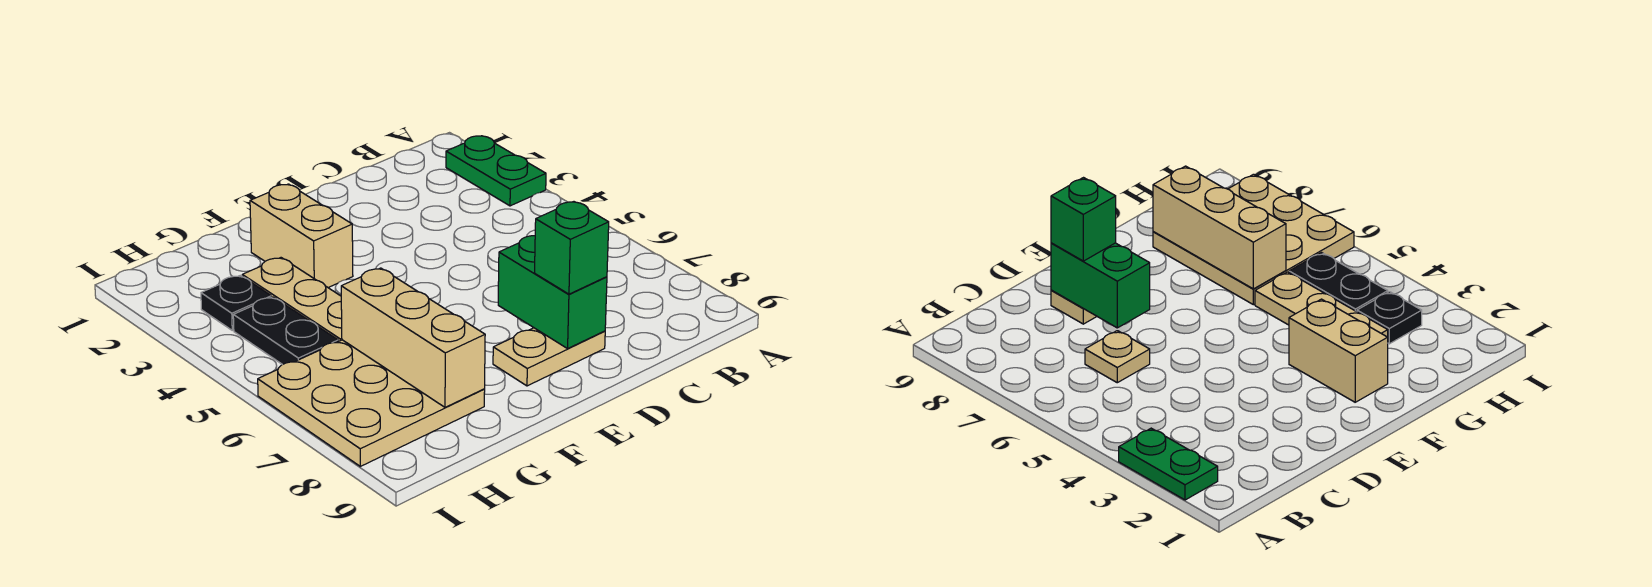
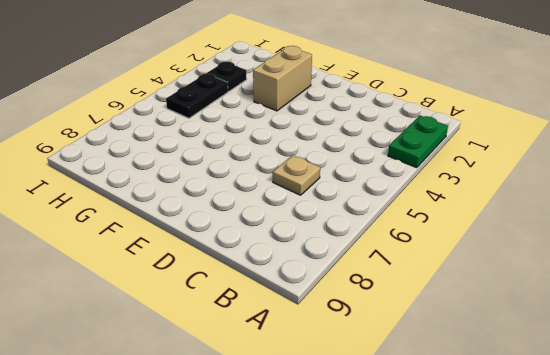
none -> tan plate D8:E8 level 1
none -> tan plate G3:G5 level 1

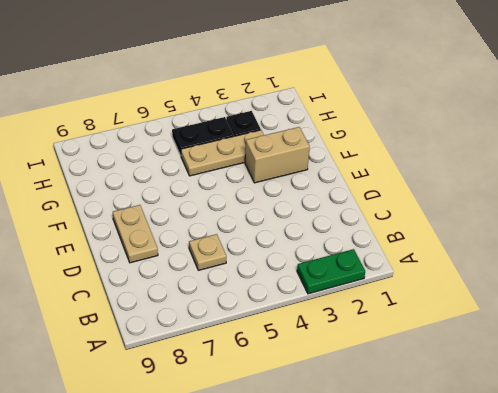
none -> tan plate G6:I8 level 1
none -> green brick D7:D8 level 2

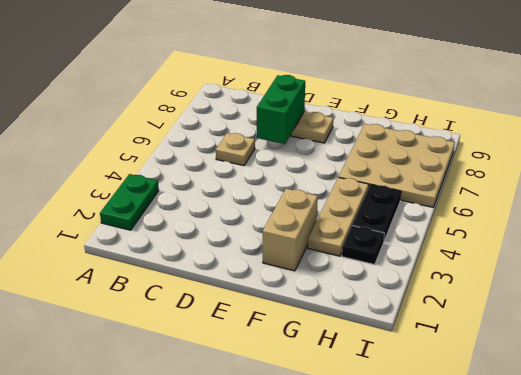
none -> tan brick G6:G8 level 2
none -> green brick D8 level 3

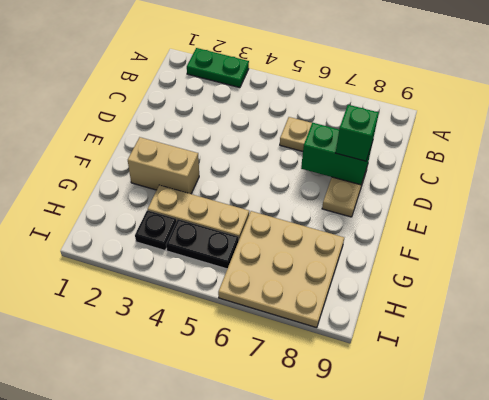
none -> tan brick G6:G8 level 2

